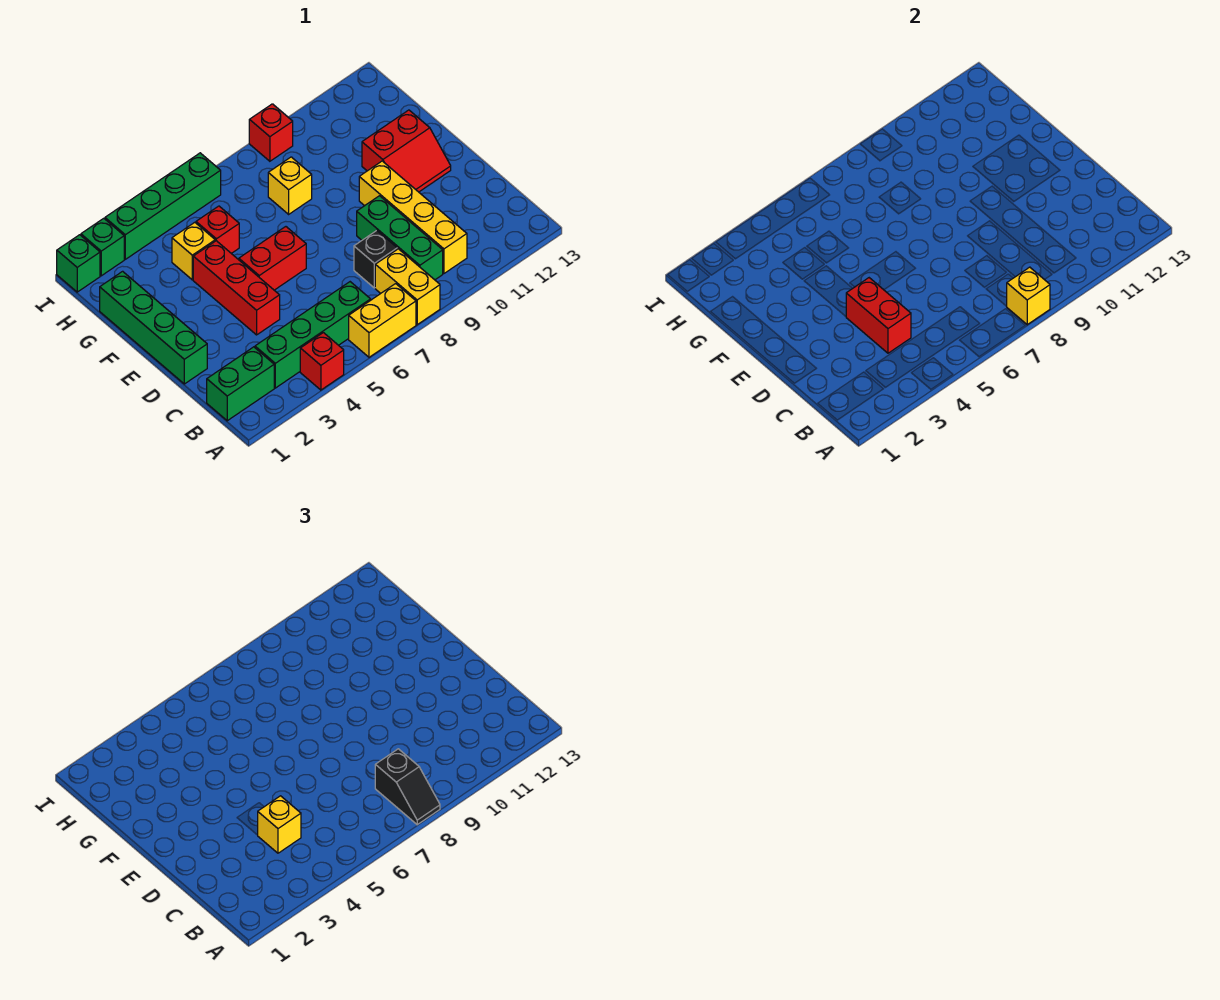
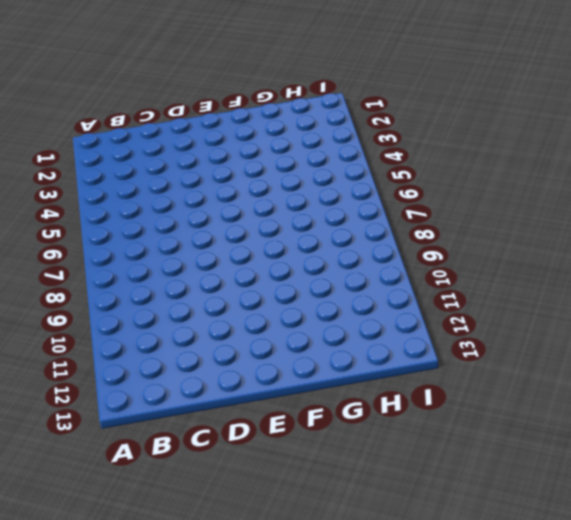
none -> red brick A4 level 1
none -> yellow brick A6:A7 level 1
none -> yellow brick A8:B8 level 1

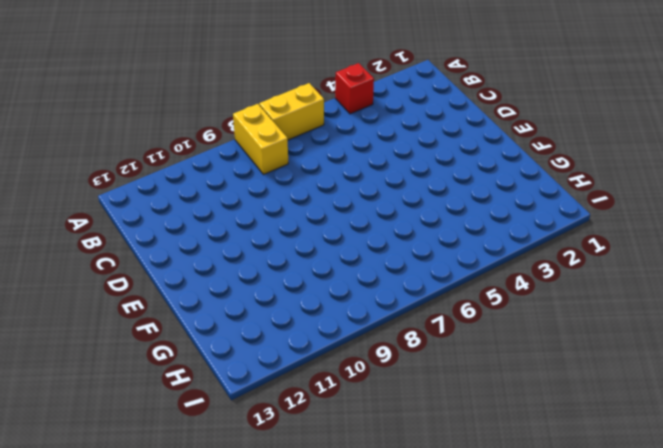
none -> green brick B1:B2 level 1
none -> green brick B3:B6 level 1
none -> green brick B9:D9 level 1

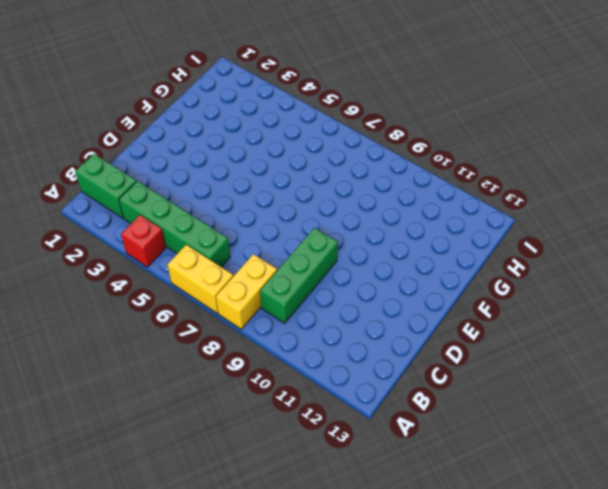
none -> yellow brick B10:E10 level 1
none -> black brick C8 level 1
none -> green brick D1:G1 level 1

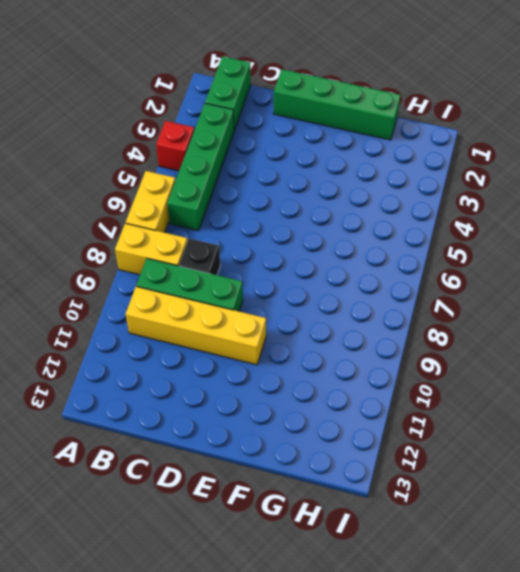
none -> red brick D4:F4 level 1
none -> red brick E5:E6 level 1
none -> red slope E11:F12 level 1 top F

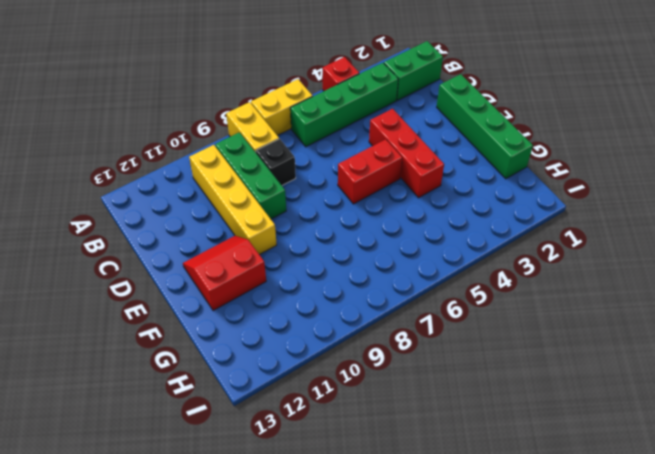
none -> yellow brick G4 level 1
none -> red brick G5 level 1
none -> yellow brick G8 level 1

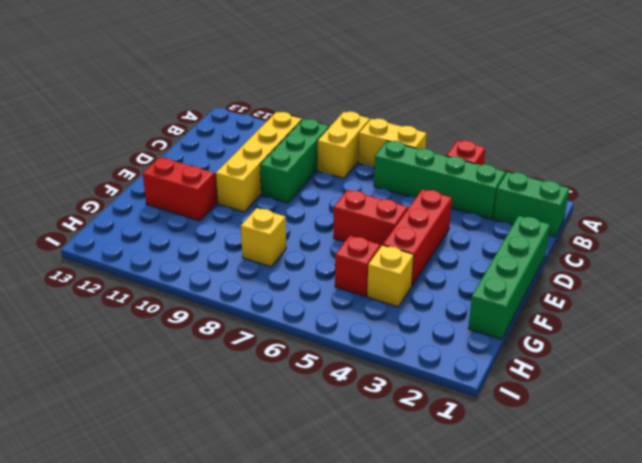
none -> black brick C8 level 1
none -> green brick I1 level 1
none -> green brick I2 level 1

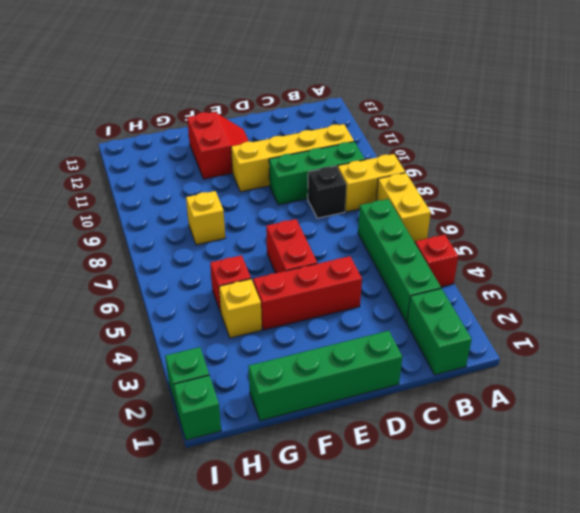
none -> green brick I3:I6 level 1
none -> red brick I9 level 1
none -> yellow brick A8 level 2

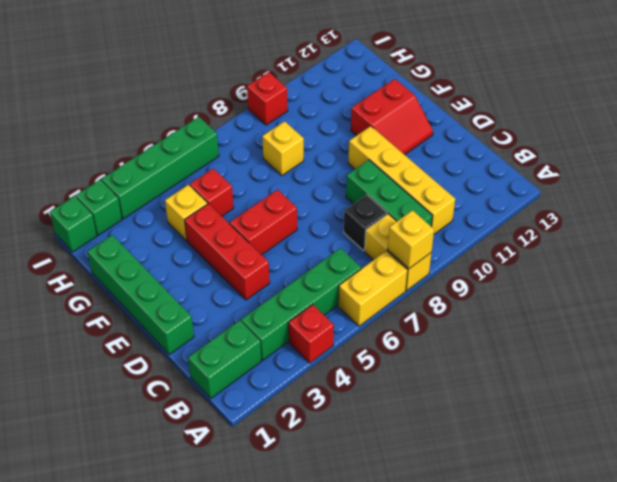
none -> red brick C4:D4 level 2
none -> black slope A8:B8 level 3 top B
none -> yellow brick C4 level 3

